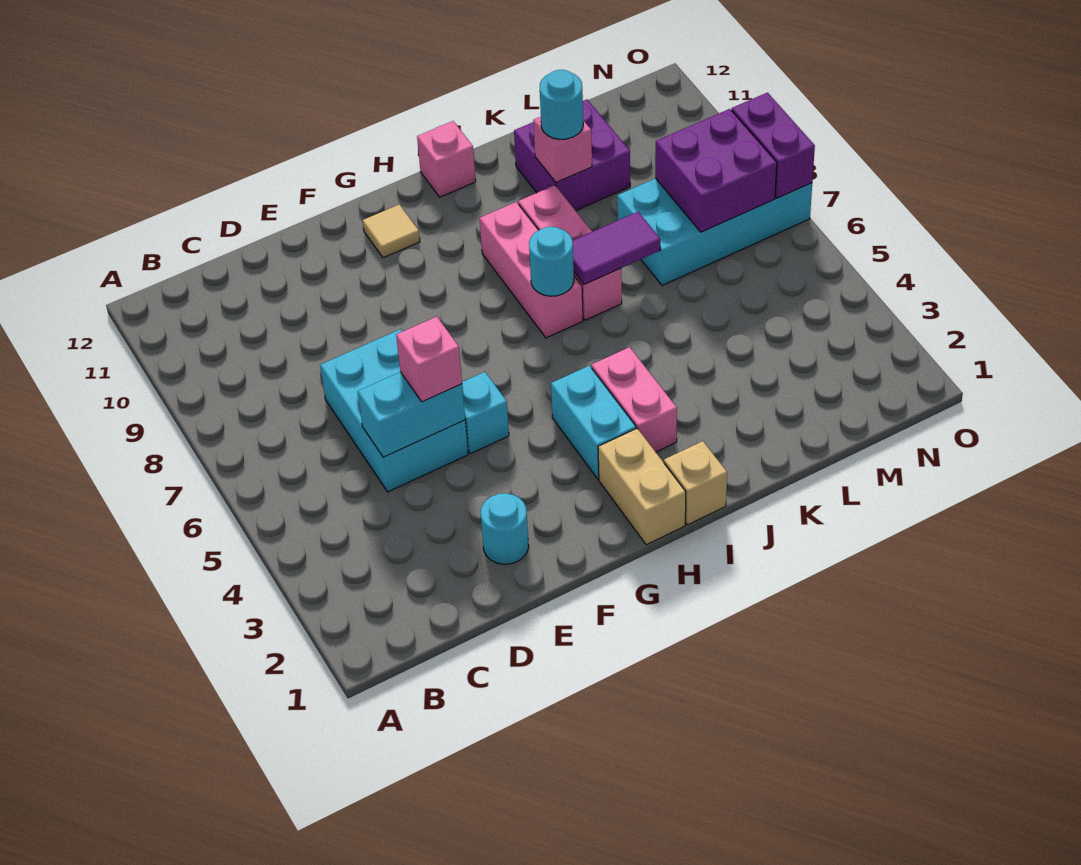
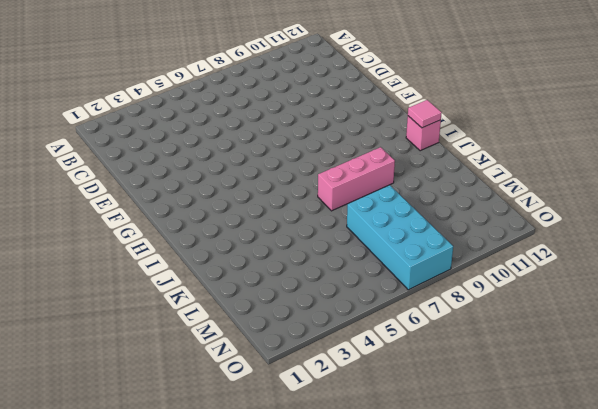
pink tile I12 level 2 -> none
none -> cyan brick D5:E7 level 1
none -> cyan round brick E2 level 1
none -> cyan brick F5 level 1

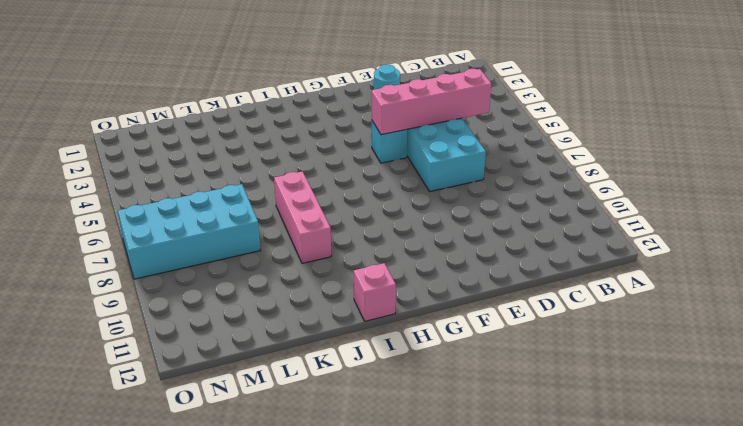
pink brick C5:F5 level 2 -> cyan brick D5:E5 level 2
none -> tan tile G11 level 1
none -> tan brick H1:H2 level 1
none -> cyan brick H3:H4 level 1

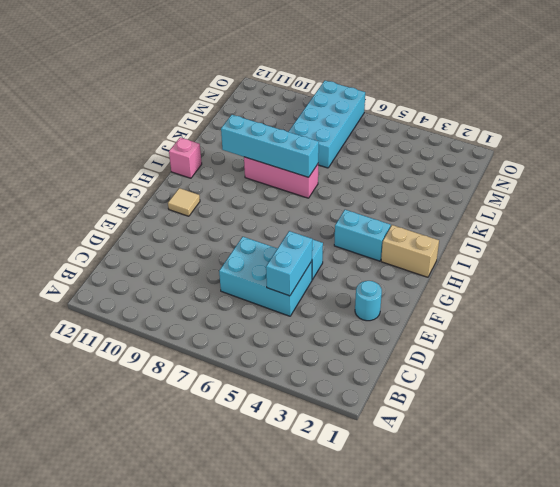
cyan brick J7:J10 level 2 -> purple tile J7:K7 level 2
none -> tan brick I1 level 1
none -> pink brick I3:I4 level 1
none -> pink brick I7:I9 level 1

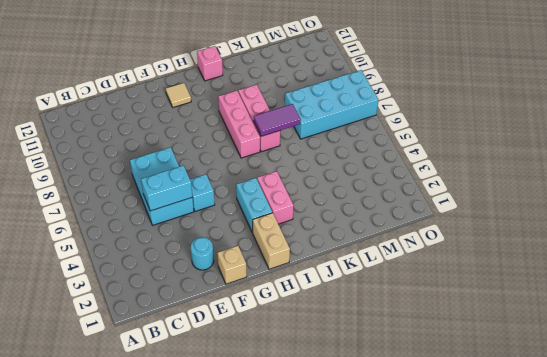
tan brick F1 level 1 -> tan brick I1 level 1
none -> purple brick K10:L11 level 1
none -> cyan round brick I7 level 2
none -> pink brick K10 level 2

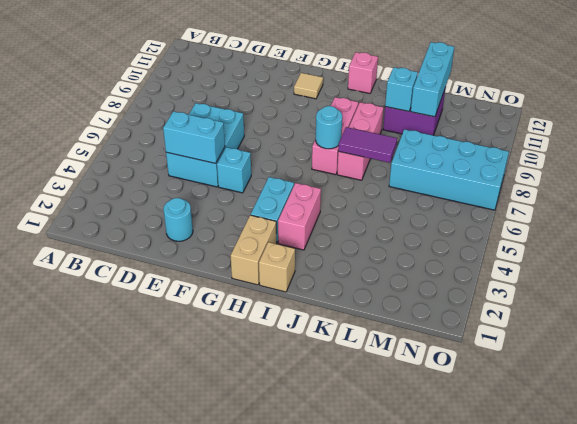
cyan brick K10 level 2 -> pink brick K10 level 2
cyan brick L10:L12 level 2 -> none
none -> purple brick M7:N8 level 2
none -> purple brick O7:O8 level 2
none -> pink brick E5 level 3

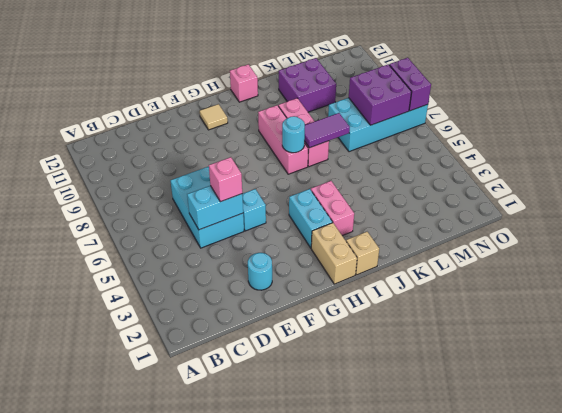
none -> pink brick K10 level 2
none -> cyan round brick K10 level 3

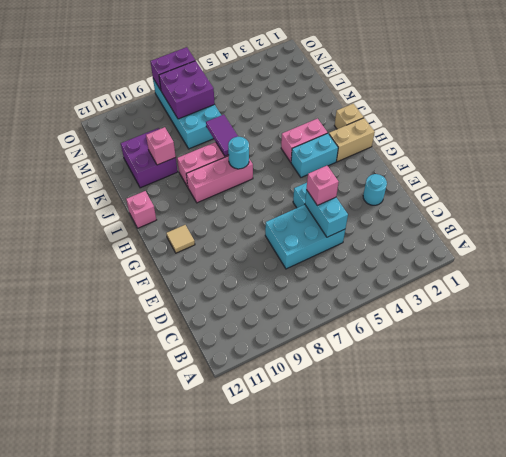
none -> cyan round brick K10 level 3

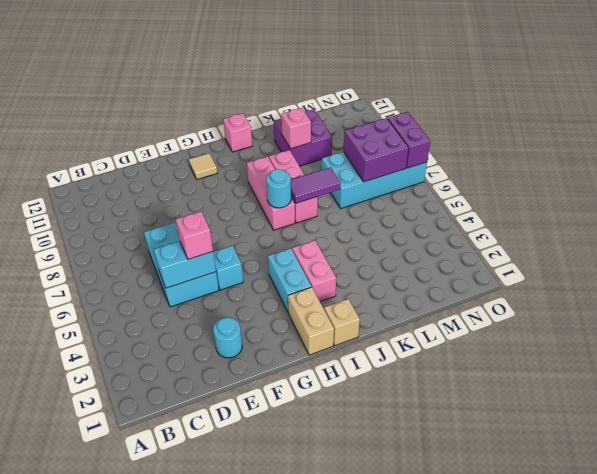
none -> cyan round brick K10 level 3

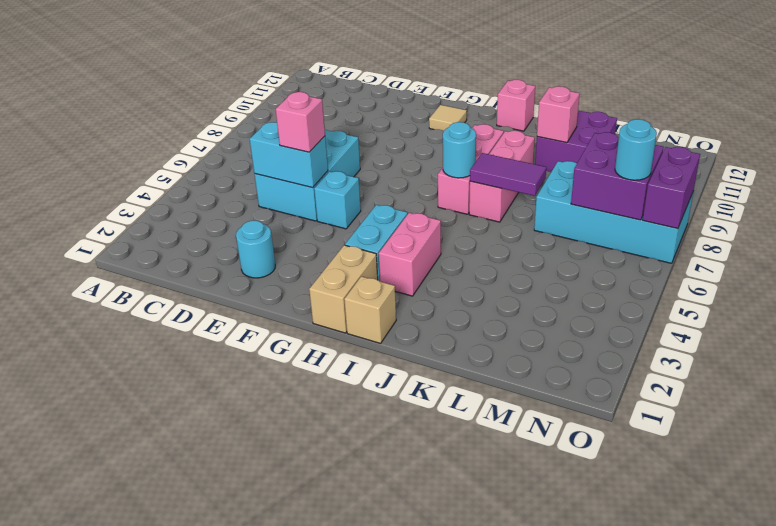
cyan round brick N7 level 3 -> cyan round brick K10 level 3

